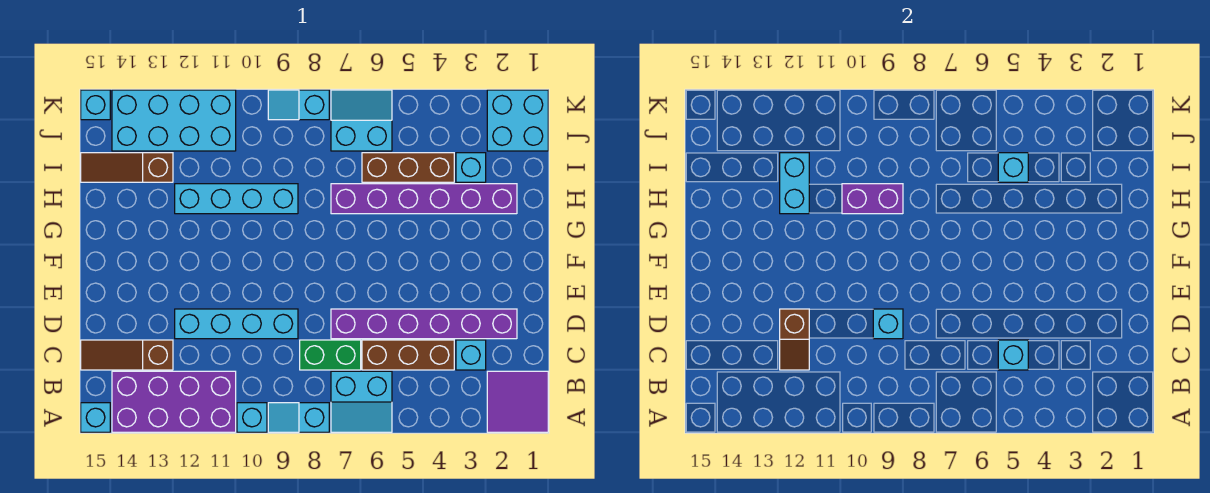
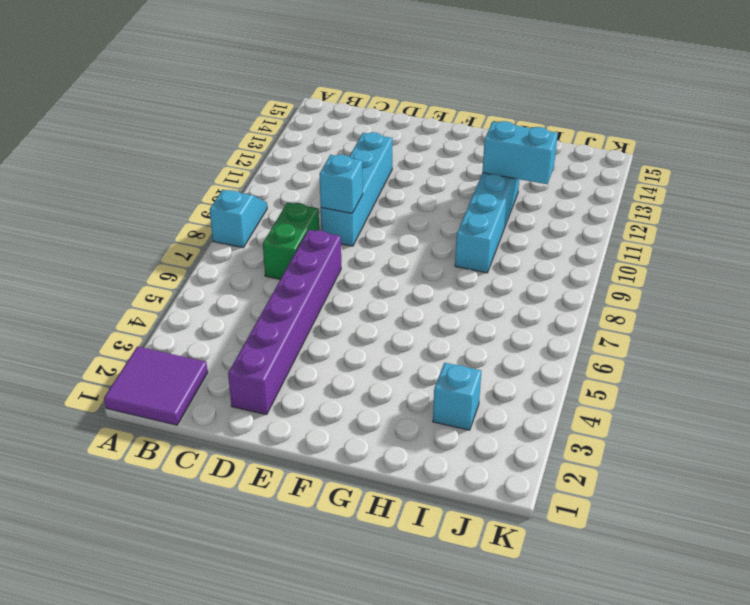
none -> cyan slope A6:B7 level 1 top B
none -> cyan brick A10 level 1
none -> purple brick A11:B14 level 1

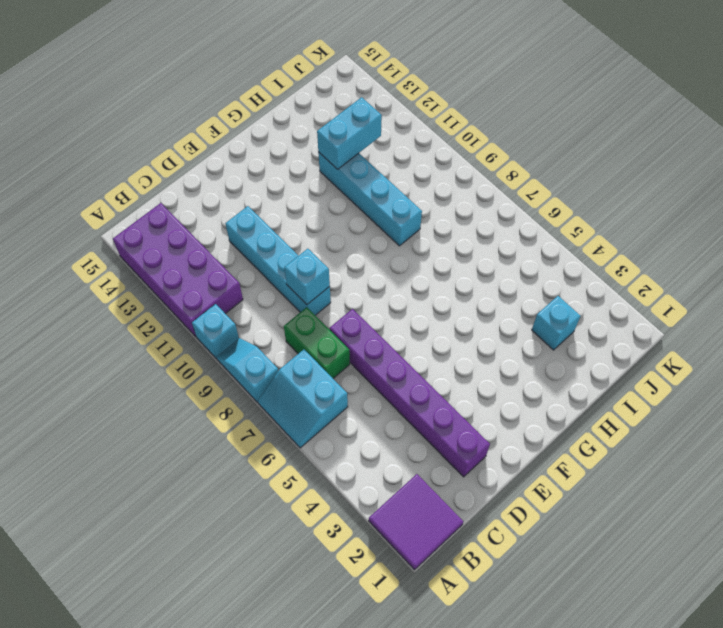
none -> cyan brick A15 level 1
none -> cyan brick C3 level 1
none -> brown brick C4:C6 level 1

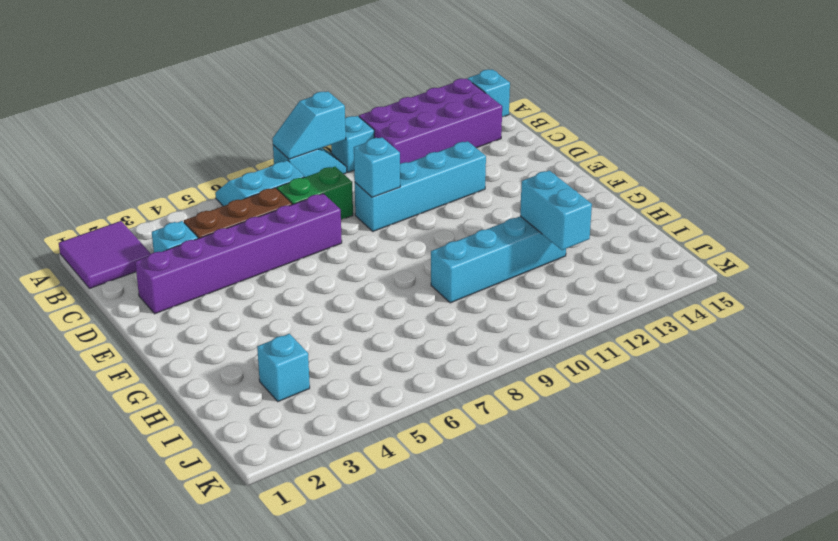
cyan slope A8:A9 level 2 top 9 -> cyan slope K8:K9 level 1 top 8
none -> brown slope C13:C15 level 1 top 13
none -> purple brick H2:H7 level 1
none -> brown brick I4:I6 level 1

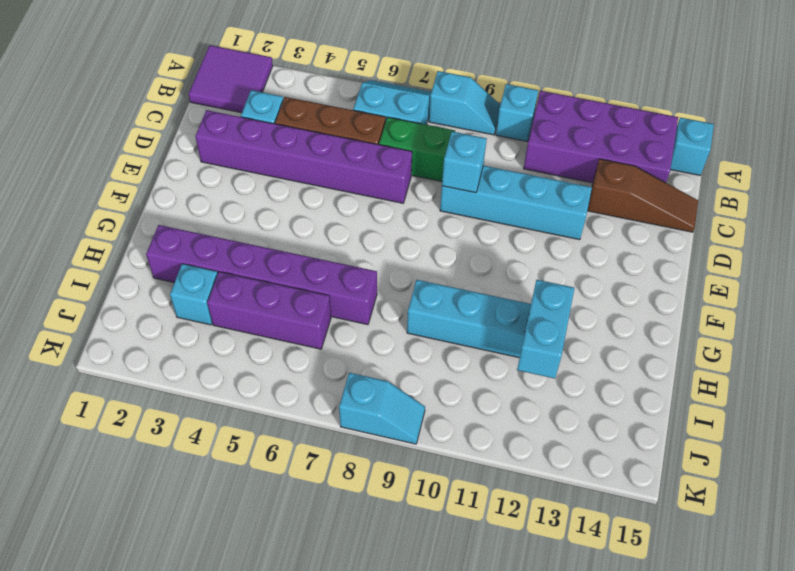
purple brick I4:I6 level 1 -> brown brick I4:I6 level 1
none -> brown slope I13:I15 level 1 top 13
none -> cyan brick J1:K2 level 1
none -> cyan slope J6:K7 level 1 top J

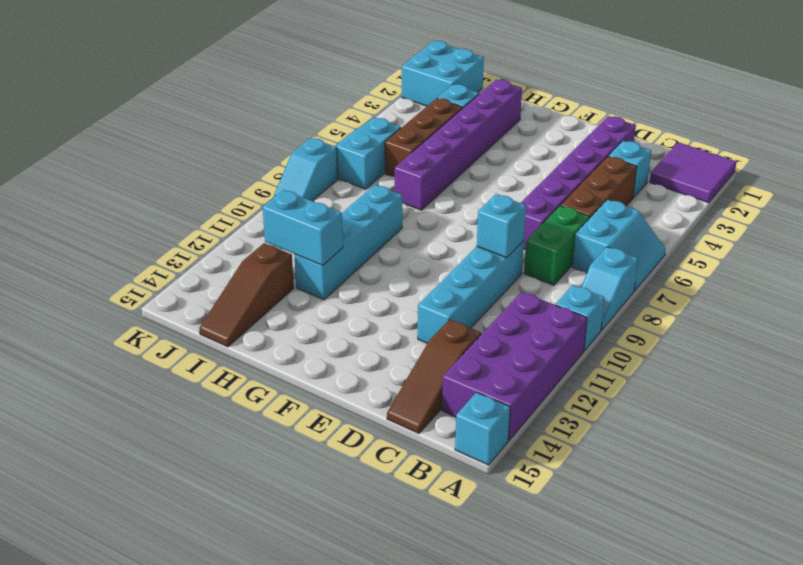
none -> cyan brick J11:K14 level 1
none -> cyan brick K15 level 1
none -> cyan brick C5 level 2

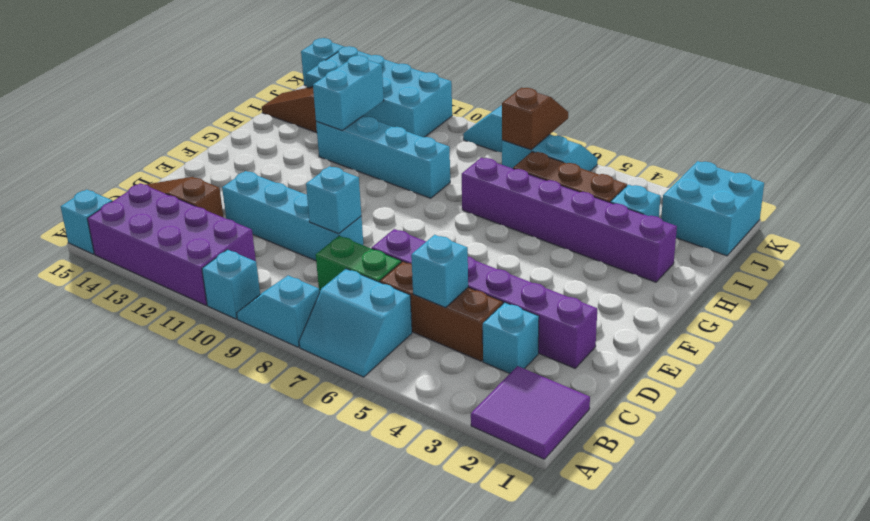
brown slope J7:K7 level 2 top J -> brown slope C12:D12 level 2 top D
none -> purple brick H9:H10 level 2
none -> cyan brick I5 level 2

